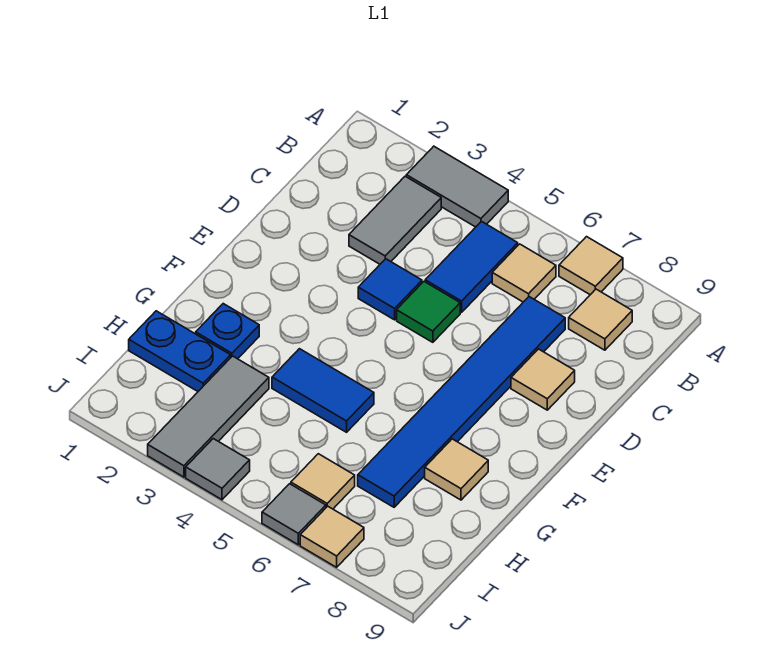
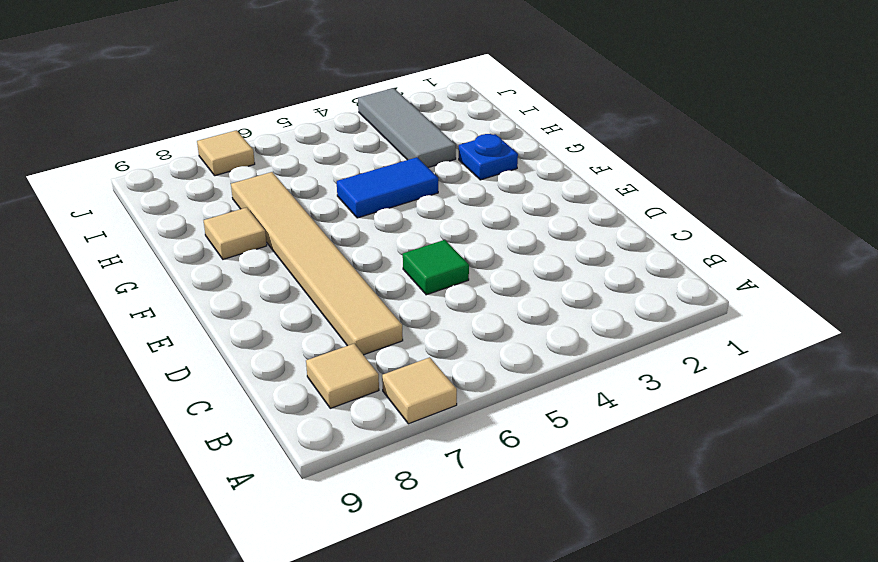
tan tile C7:H7 level 1 -> blue tile C7:H7 level 1
none -> grey tile A3:A4 level 1
none -> grey tile B3:C3 level 1
none -> blue tile B5:C5 level 1

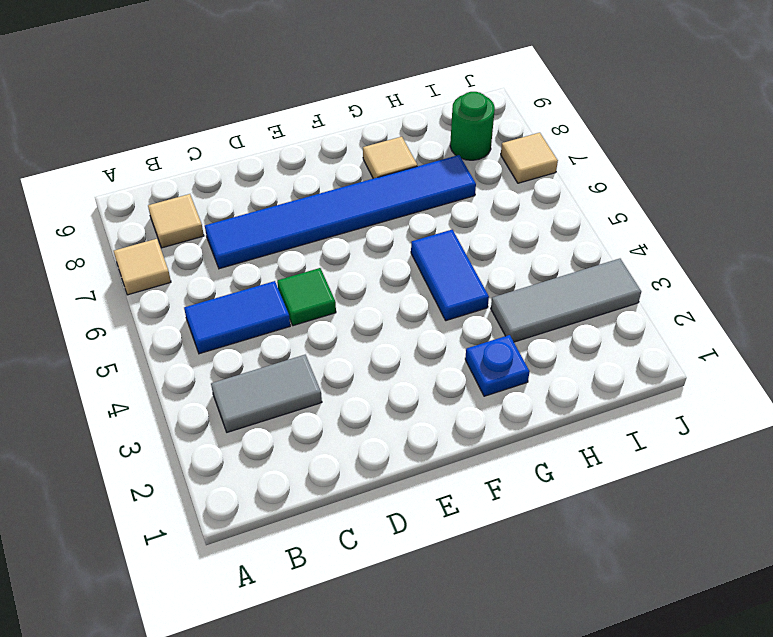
green round brick I8 level 1 -> none
none -> grey tile A3:A4 level 1
none -> tan tile B6 level 1
none -> blue tile D4 level 1

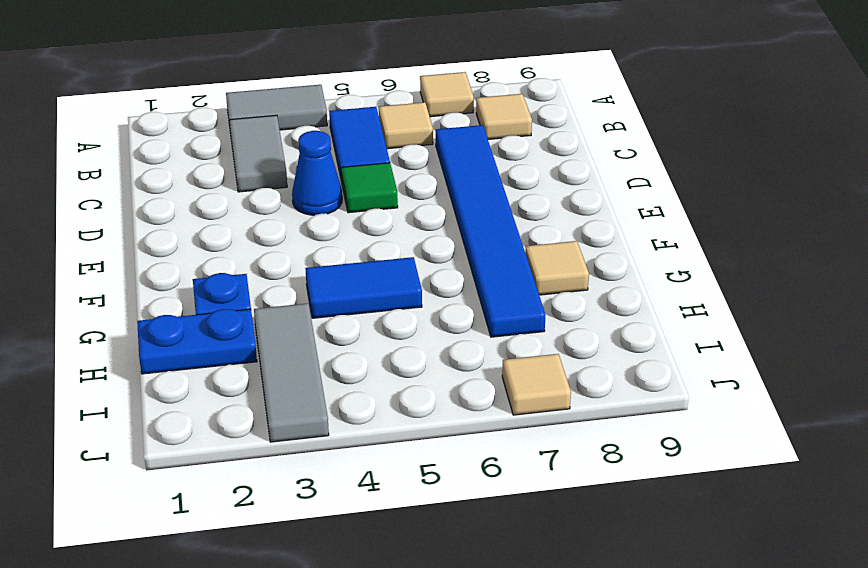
blue cone D4 level 1 -> blue tile D4 level 1
none -> tan tile D8 level 1
none -> tan tile I6 level 1
none -> grey tile J4 level 1

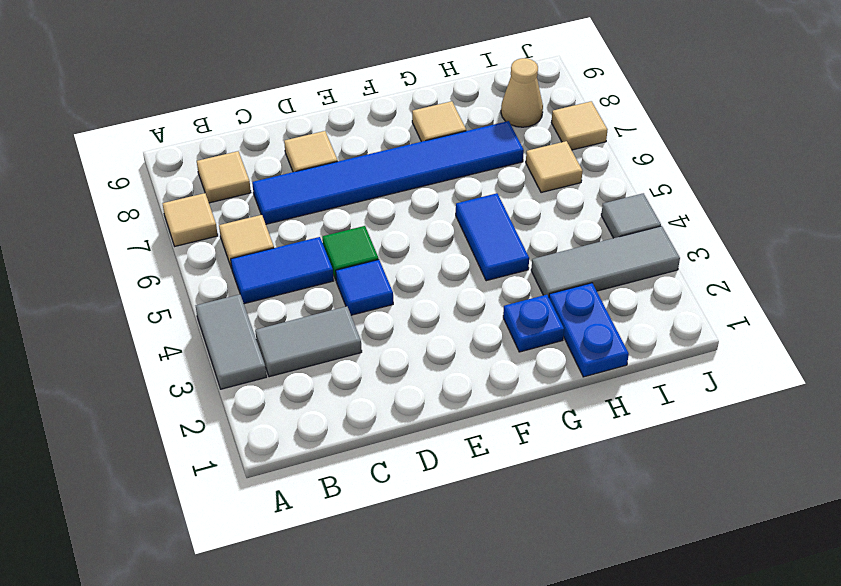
tan cone I8 level 1 -> none
none -> grey tile J6 level 1

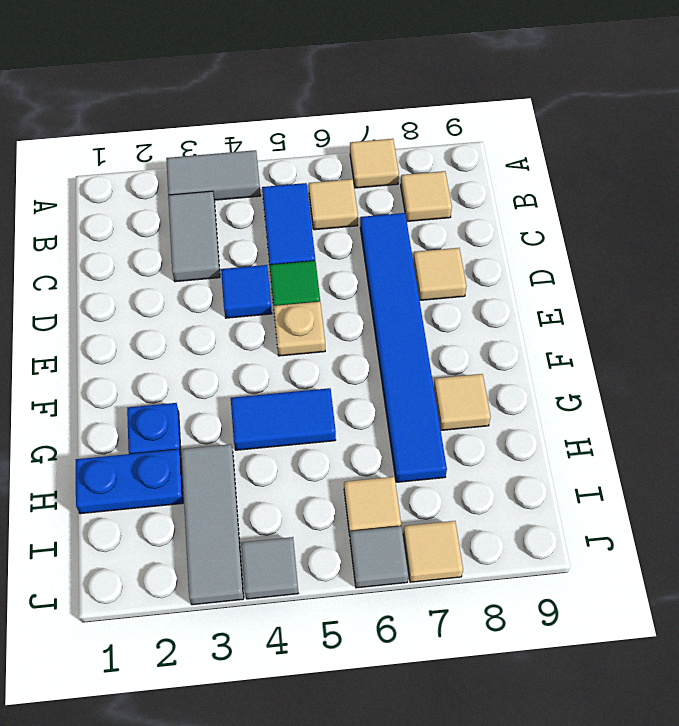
tan plate E5 level 1 -> none

